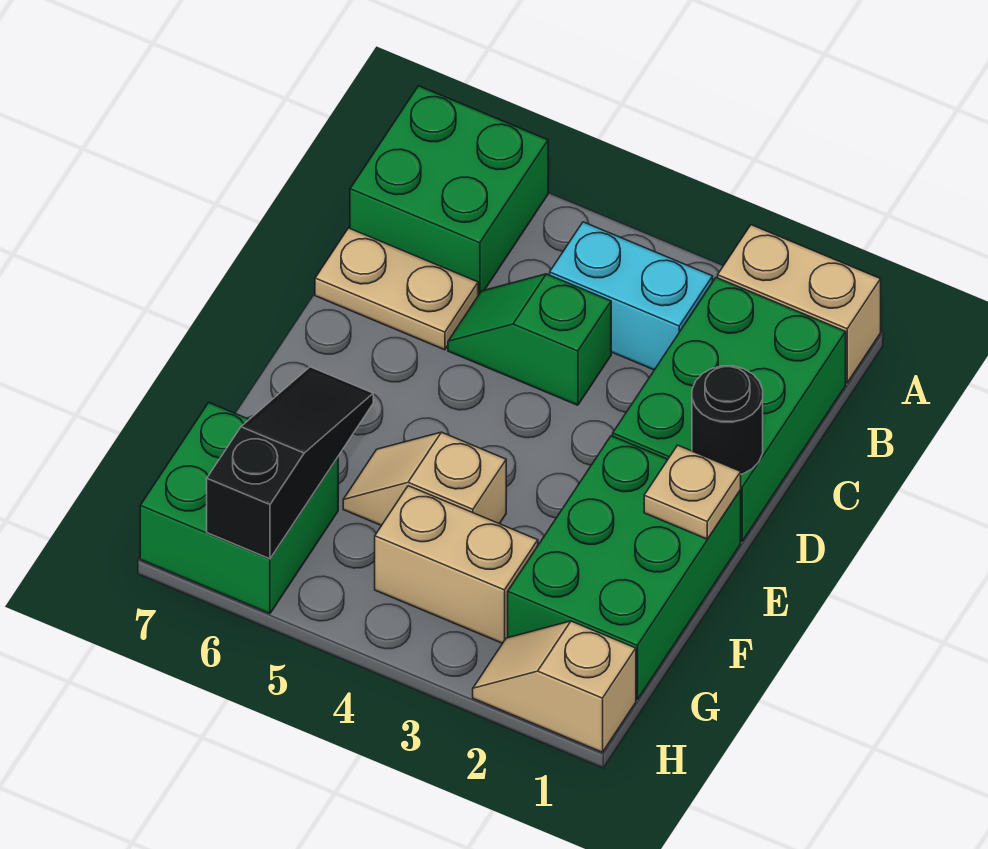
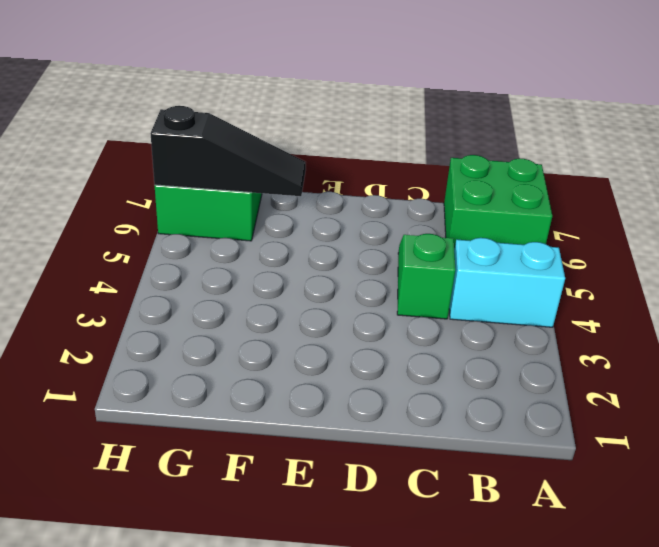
cyan brick A4:B4 level 1 -> cyan brick B3:B4 level 1
none -> tan brick A1:A2 level 1
none -> green brick B1:D2 level 1
none -> tan plate C6:C7 level 1

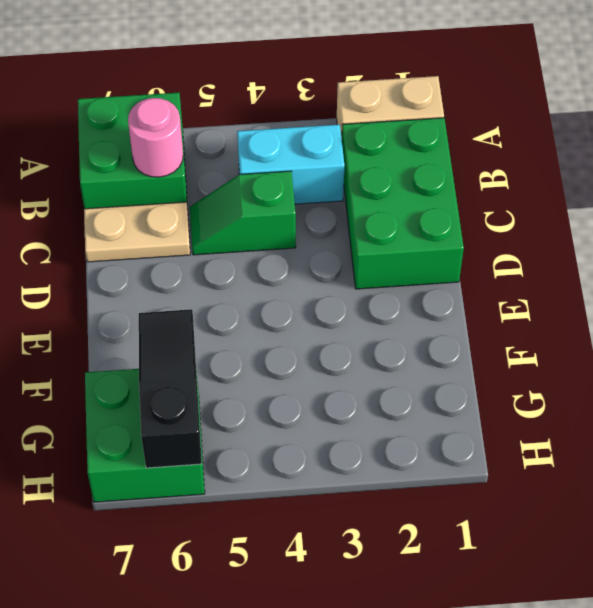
pink round brick B6 level 2 -> none
none -> green brick E1:G2 level 1
none -> tan slope F4:F5 level 1 top 4
none -> tan brick G3:G4 level 1

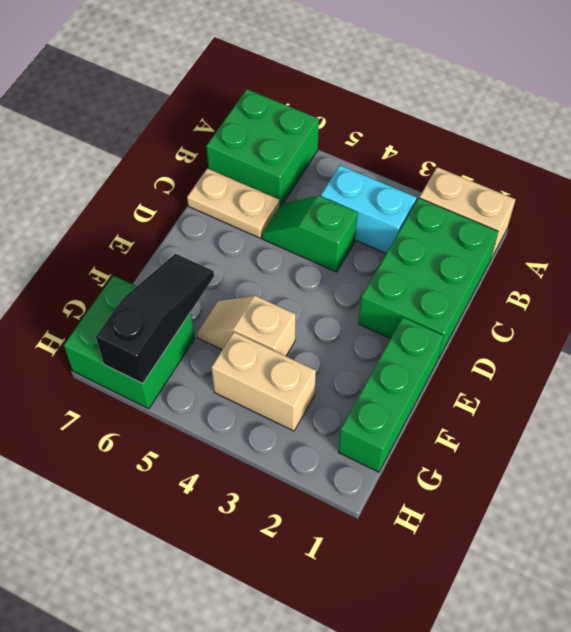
green brick E1:G1 level 1 -> green brick E1:G2 level 1
none -> tan slope H1:H2 level 1 top 1
none -> black round brick D1 level 2
none -> tan plate E1 level 2

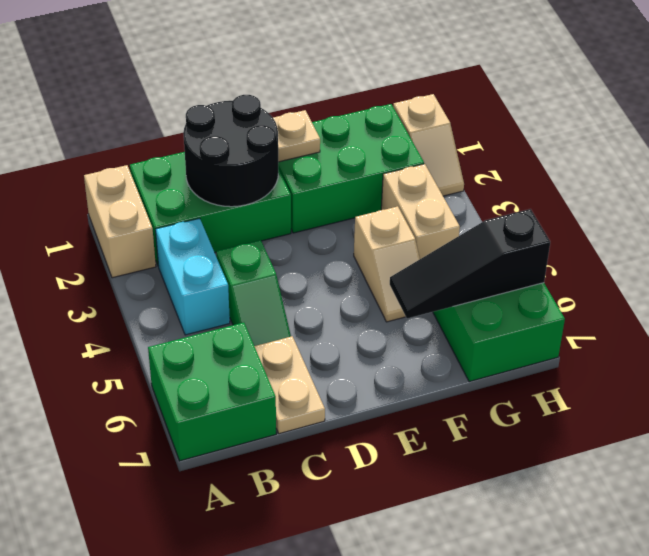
black round brick C1:D2 level 2 -> black round brick D1 level 2

